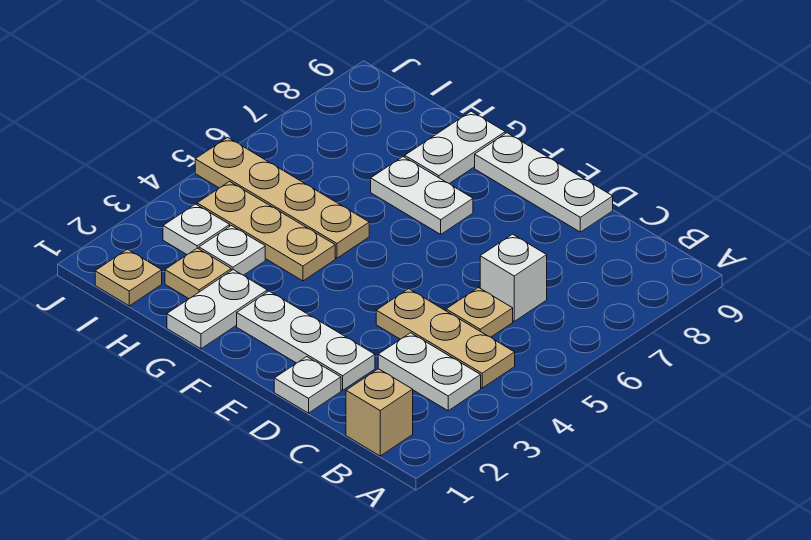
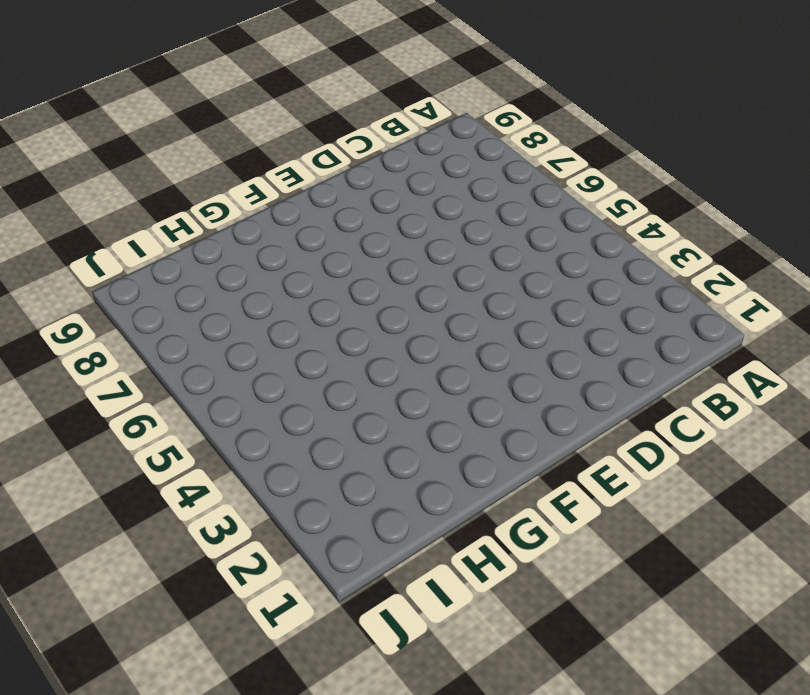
none -> tan brick B1 level 1
none -> white plate B3:C3 level 1
none -> tan plate B4:D4 level 1

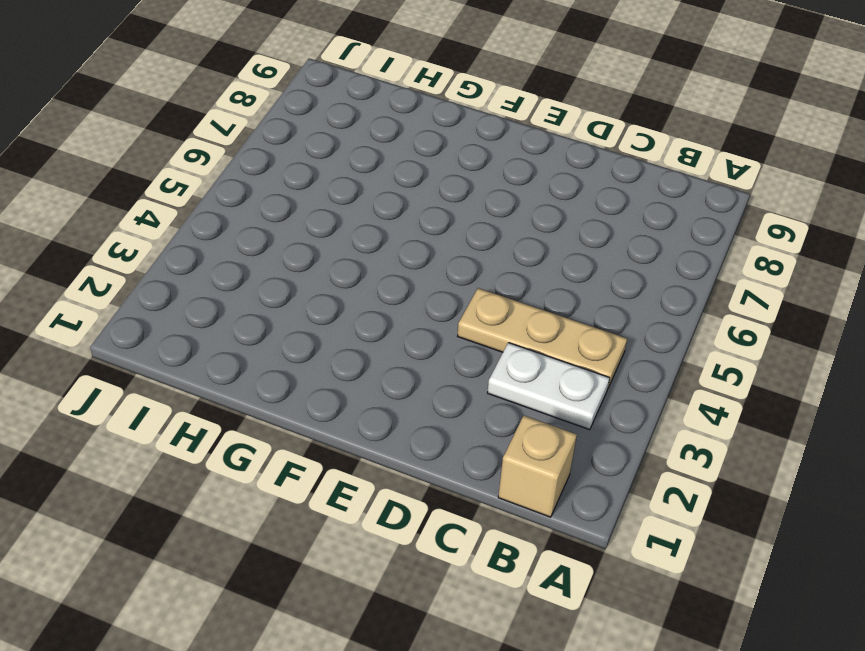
none -> tan plate C5 level 1
none -> white brick C6 level 1
none -> white plate D1 level 1

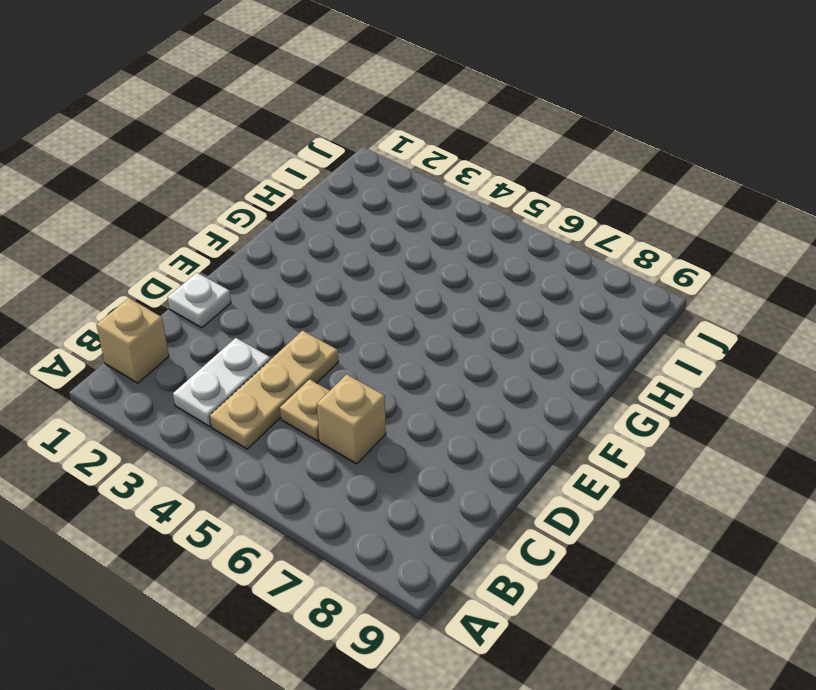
tan brick C6 level 1 -> white brick C6 level 1
none -> white plate D2:F2 level 1
none -> white plate D9:F9 level 1
none -> white plate F7:G7 level 1

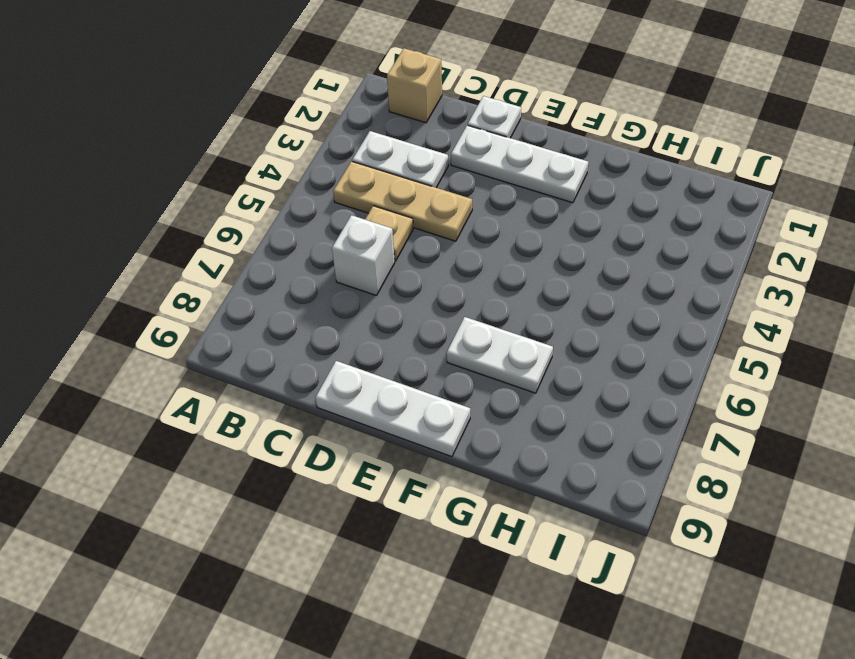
none -> white plate G1:G2 level 1
none -> tan plate G4:I4 level 1
none -> tan plate G5:J5 level 1

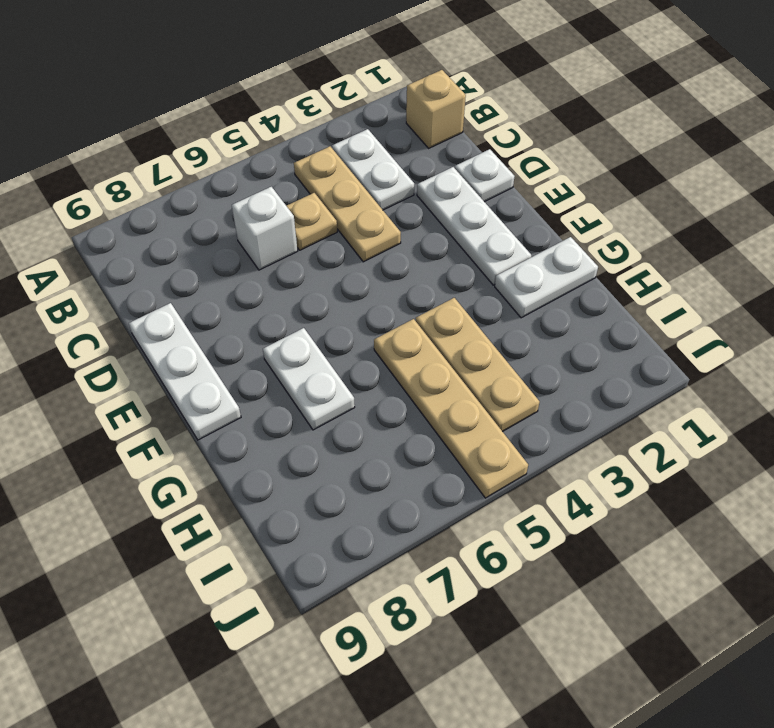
none -> white plate G8:G9 level 1
none -> tan plate H2 level 1
none -> white plate H3 level 1

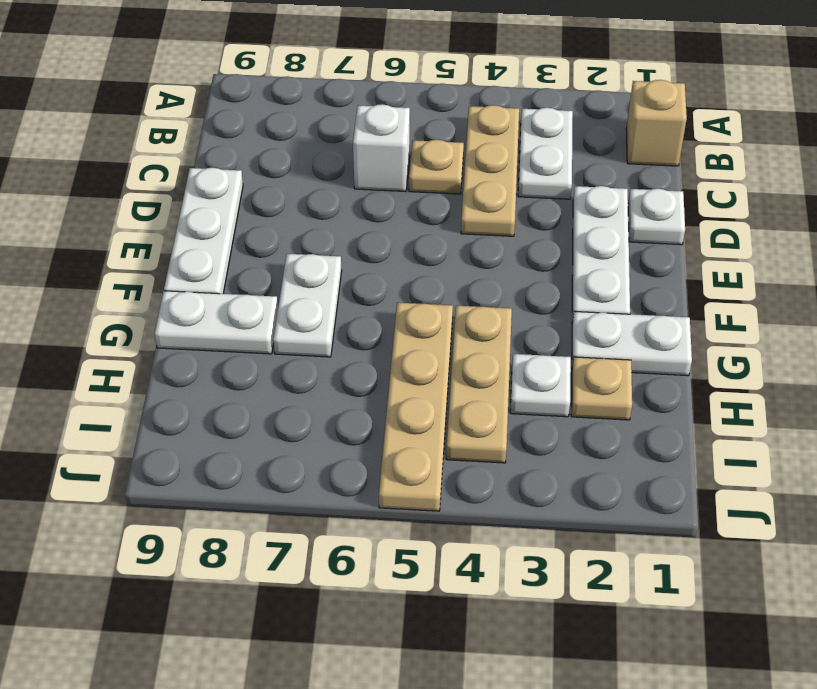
none -> tan plate I1 level 1
none -> white plate I3 level 1

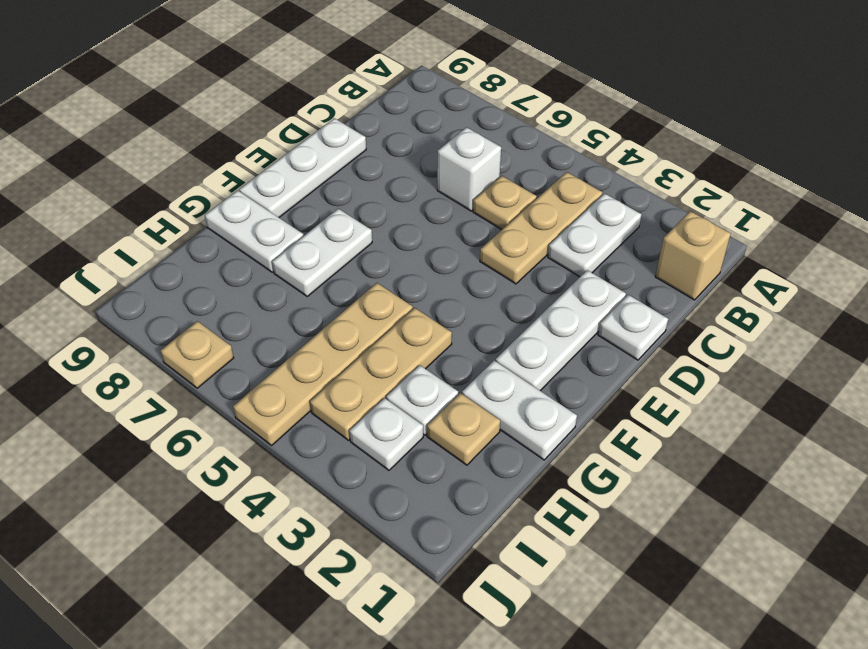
tan plate J7 level 1 -> tan plate I1 level 1

